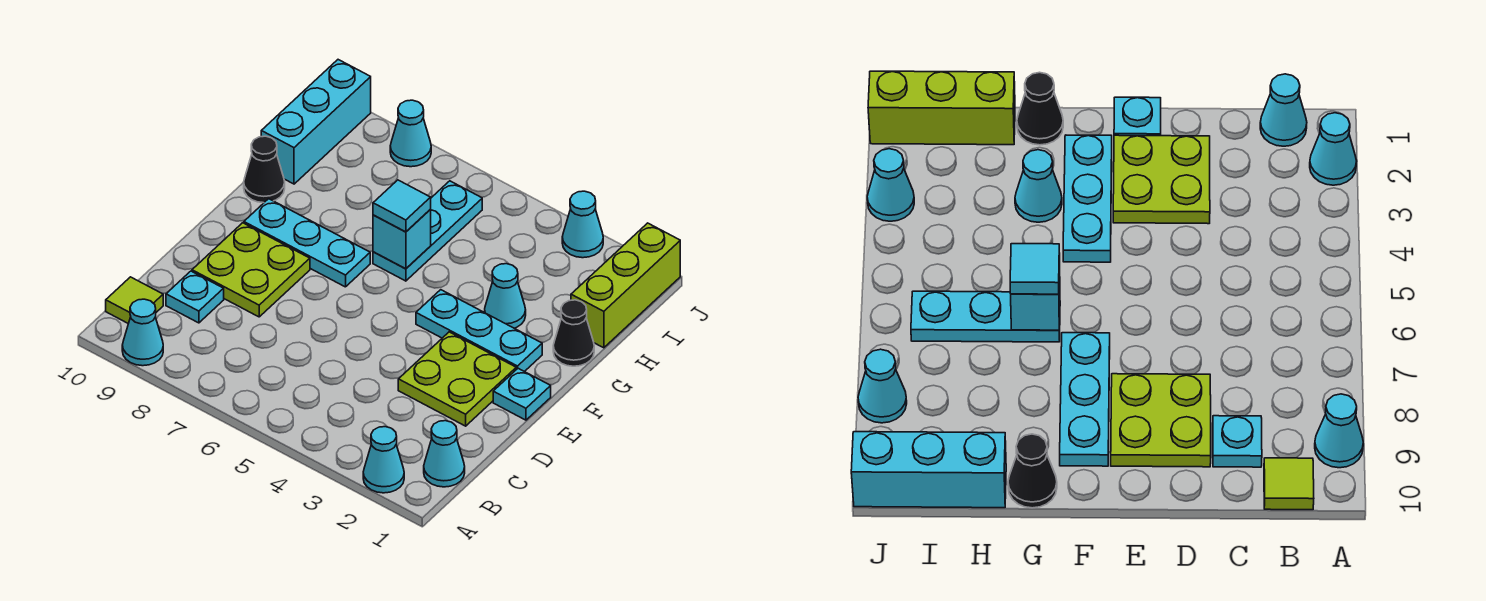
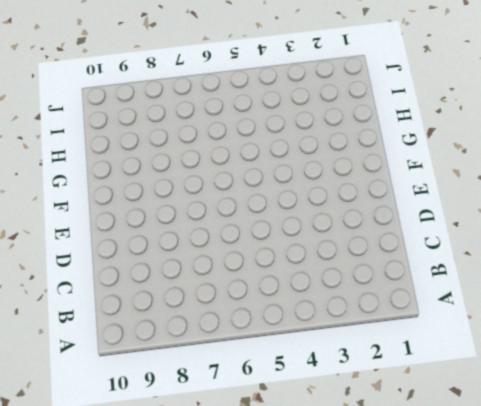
none -> cyan cone A2 level 1
none -> cyan cone A9 level 1
none -> cyan cone B1 level 1

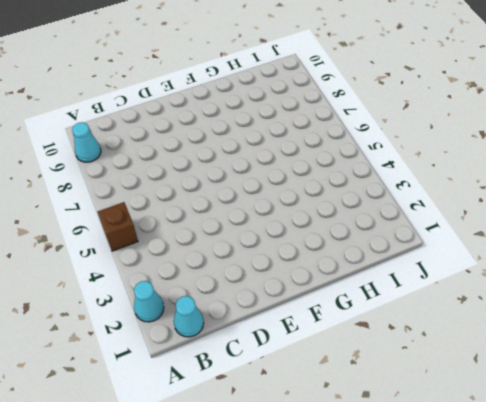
brown brick A5 level 1 -> none
none -> lime tile B10 level 1
none -> cyan plate C9 level 1
none -> lime plate D2:E3 level 1

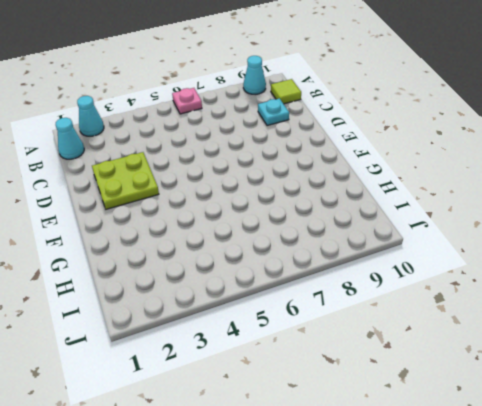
pink plate A6 level 1 -> none
none -> lime plate D8:E9 level 1
none -> cyan plate E1 level 1
none -> cyan plate F2:F4 level 1

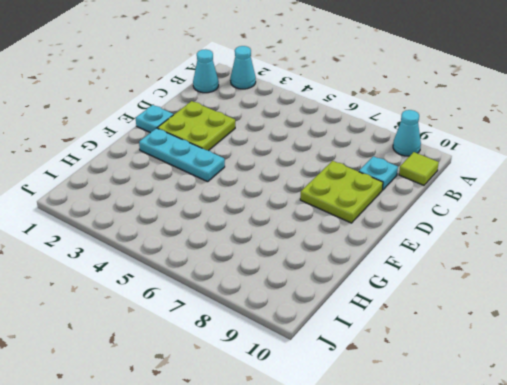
none -> cyan plate F7:F9 level 1
none -> black cone G1 level 1
none -> cyan cone G3 level 1

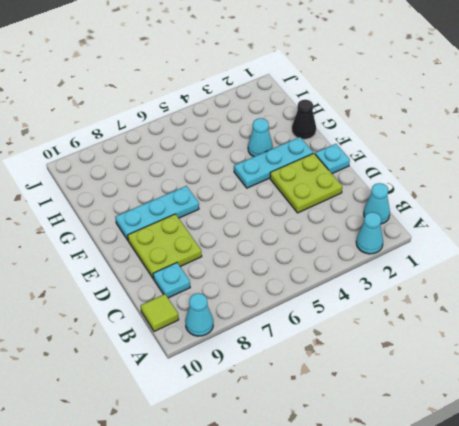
none -> cyan plate G6:I6 level 1
none -> black cone G10 level 1
none -> lime brick H1:J1 level 1

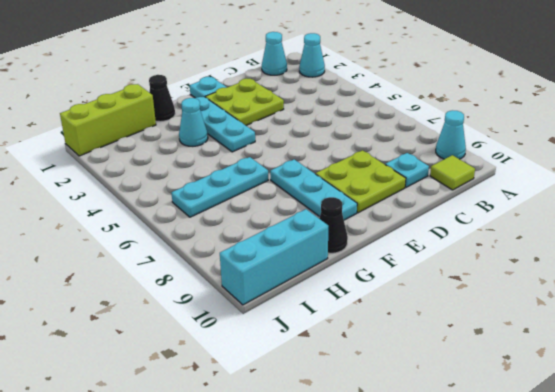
none -> cyan cone J3 level 1
none -> cyan cone J8 level 1
none -> cyan brick G6 level 2

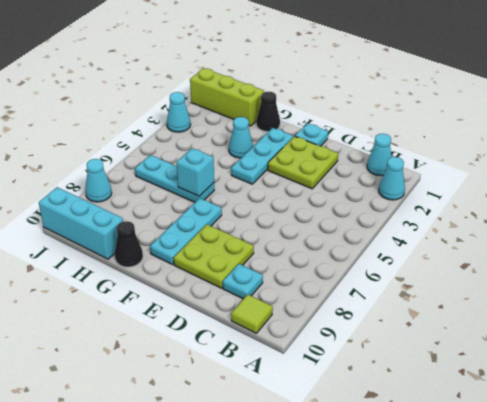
none -> cyan cone A9 level 1
none -> cyan tile G6 level 3

